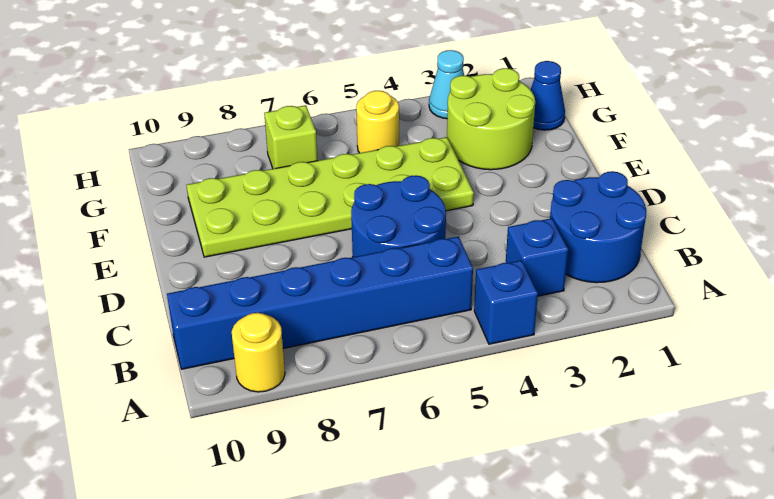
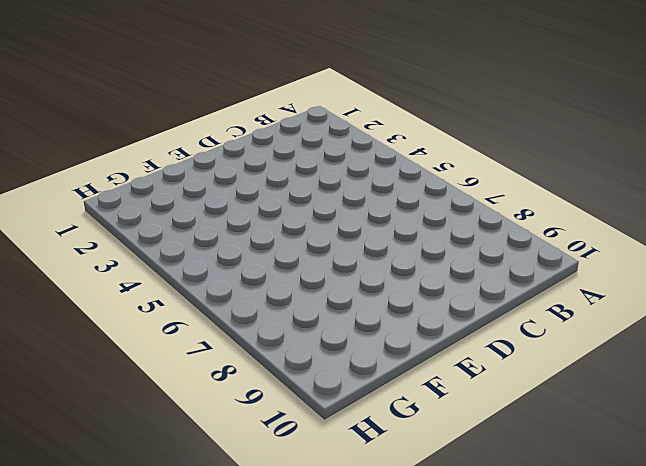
none -> blue brick A4 level 1
none -> yellow round brick A9 level 1
none -> blue round brick B1:C2 level 1

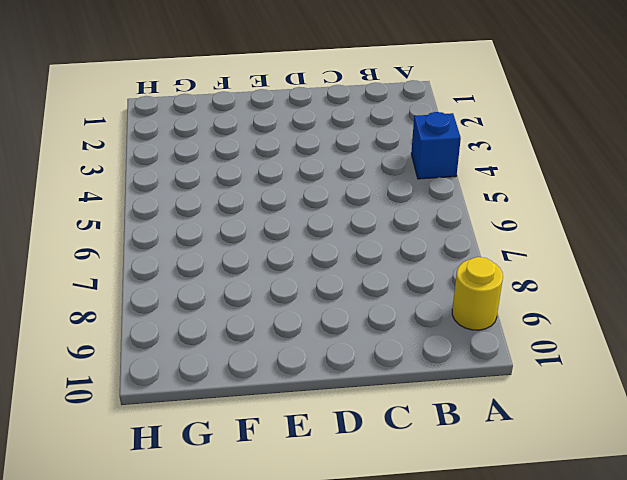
none -> blue round brick B1:C2 level 1
none -> blue brick B3 level 1
none -> blue brick B5:B10 level 1

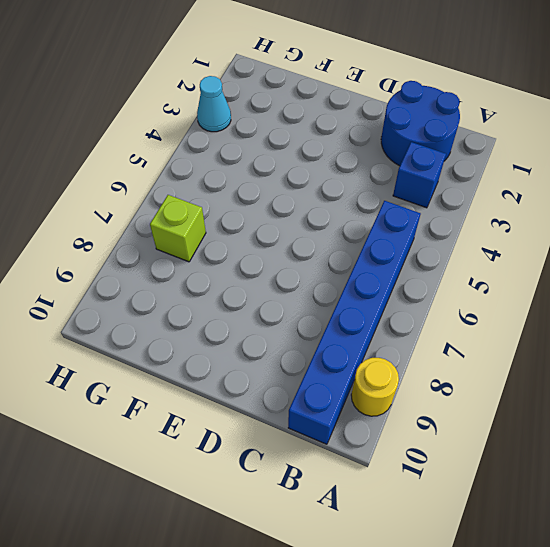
none -> blue brick A4 level 1
none -> blue round brick C5:D6 level 1
none -> lime plate E4:F9 level 1

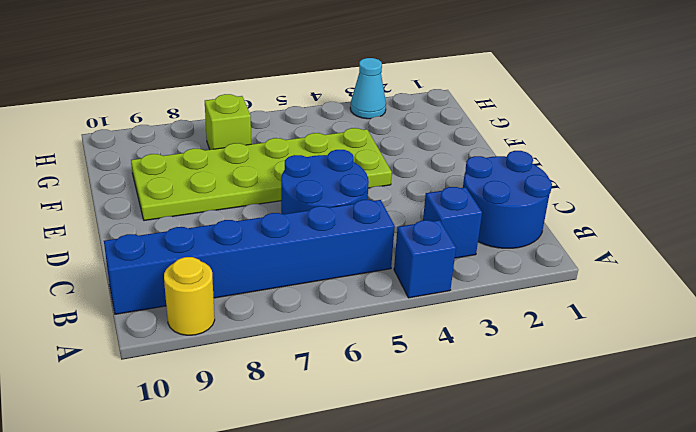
none -> lime round brick F2:G3 level 1
none -> blue cone G1 level 1
none -> yellow round brick G5 level 1

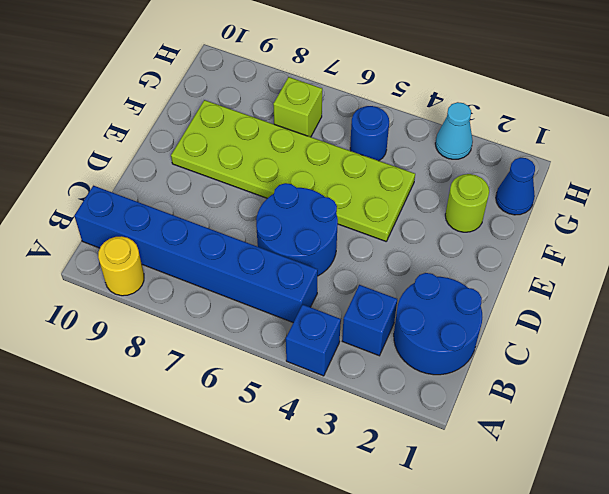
lime round brick F2 level 1 -> lime round brick F2:G3 level 1
blue round brick G5 level 1 -> yellow round brick G5 level 1

